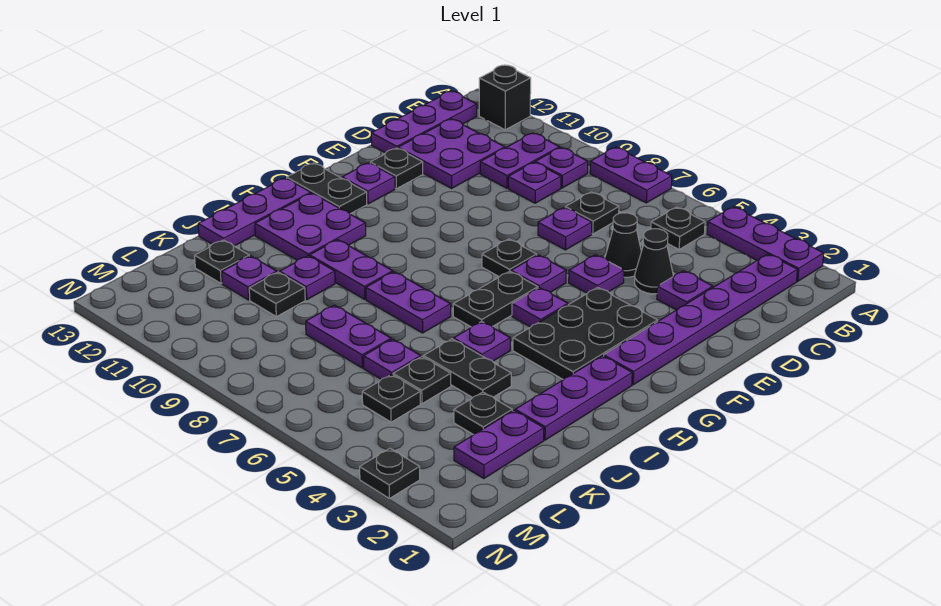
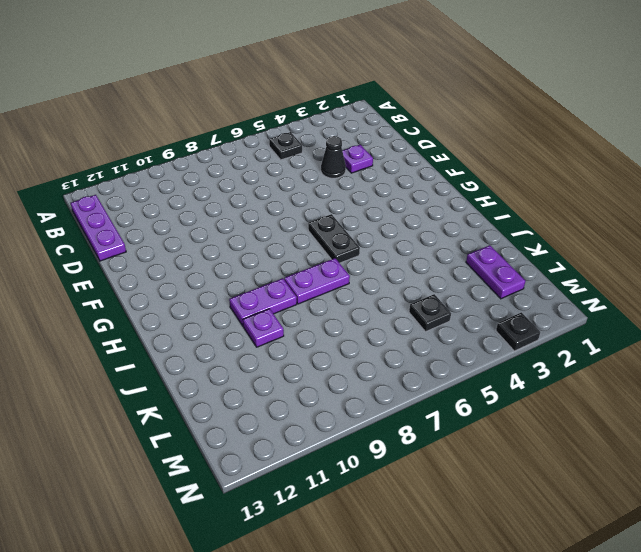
none -> purple plate A2:A4 level 1
none -> purple plate A7:A8 level 1
none -> black brick A12 level 1
none -> purple plate B2:G2 level 1

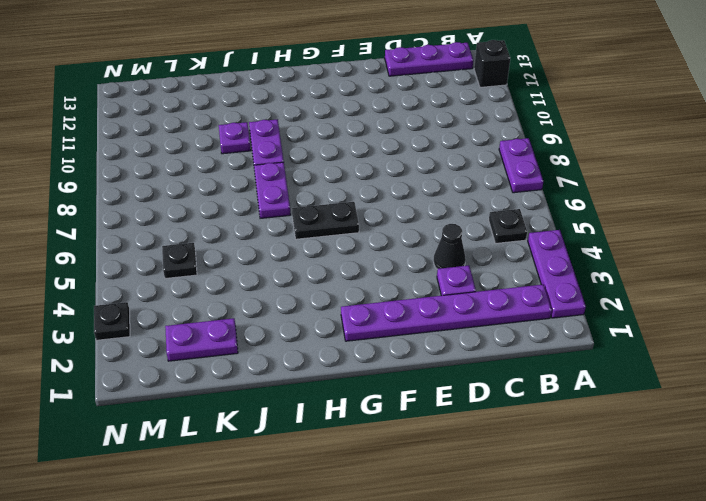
none -> purple plate B9 level 1
none -> purple plate B10:C10 level 1
none -> black plate C7 level 1
none -> purple plate C9 level 1

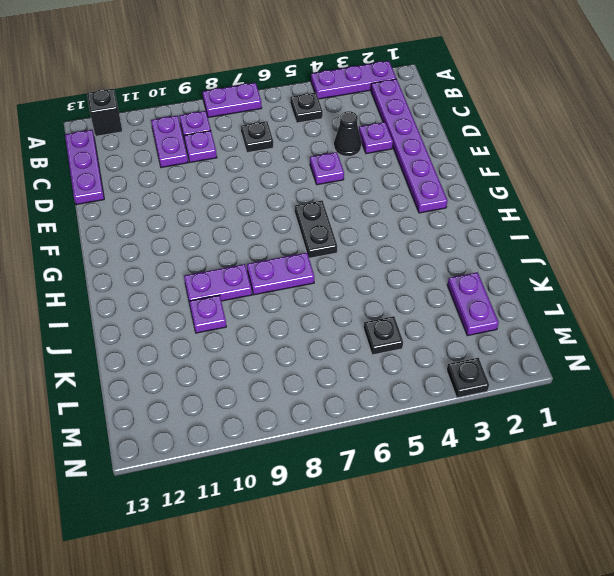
none -> purple plate C11:D12 level 1
none -> black cone D5 level 1
none -> purple plate D7 level 1
none -> black plate E12 level 1

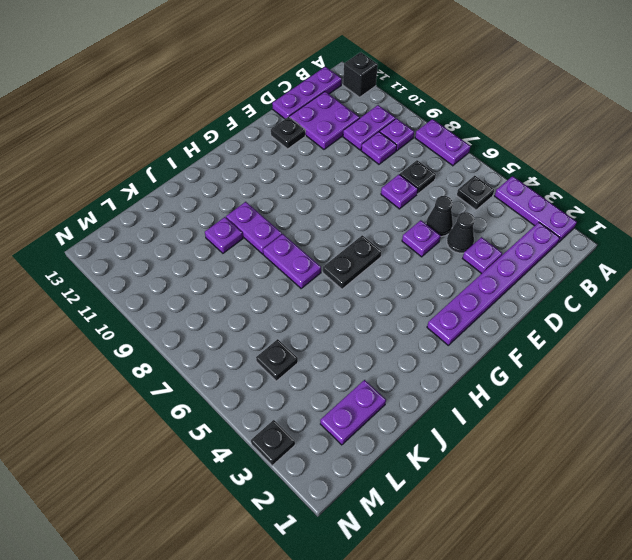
none -> black plate F3:H4 level 1
none -> purple plate F6 level 1
none -> black plate F7 level 1
none -> purple plate F12 level 1

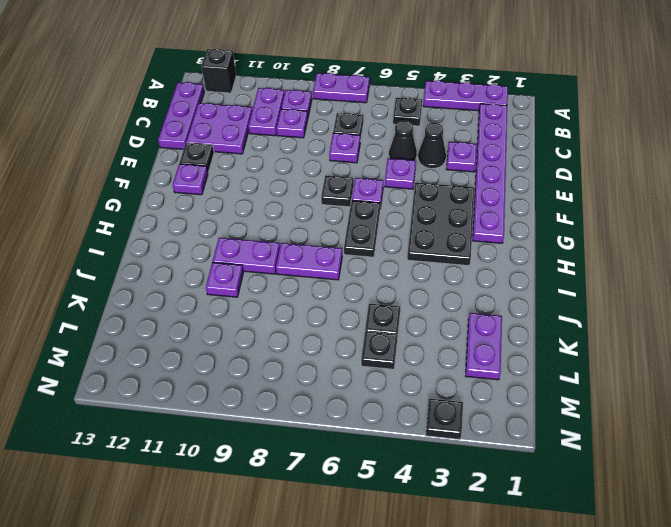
none -> purple plate G5 level 1
none -> black plate G12:G13 level 1
none -> purple plate H2:J2 level 1
none -> purple plate H11:I12 level 1

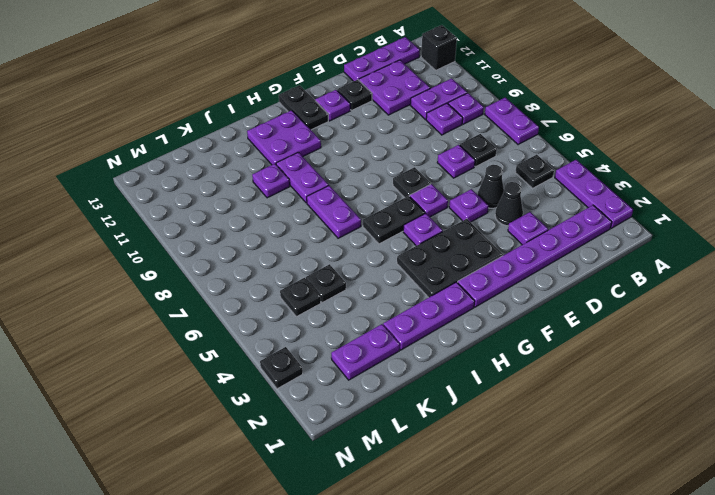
none -> purple plate H13:J13 level 1
none -> purple plate I5 level 1
none -> black plate J4:J5 level 1
none -> black plate K3 level 1

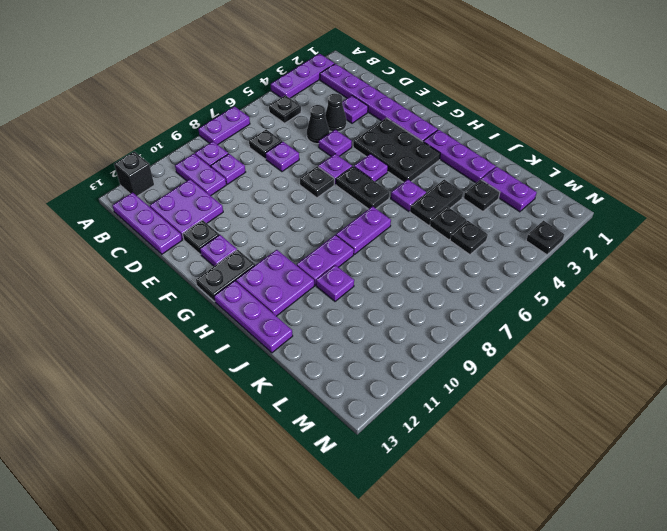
none -> purple plate K6 level 1
none -> purple plate K7:K8 level 1
none -> black plate K10 level 1
none -> purple plate K11 level 1

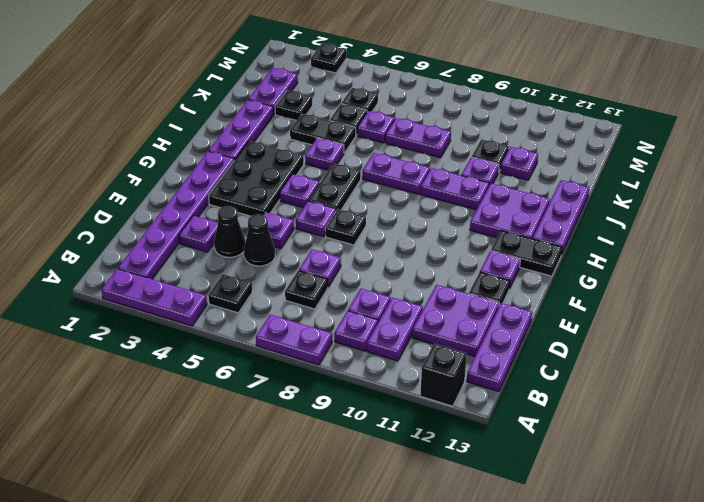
none -> black plate K12 level 1

